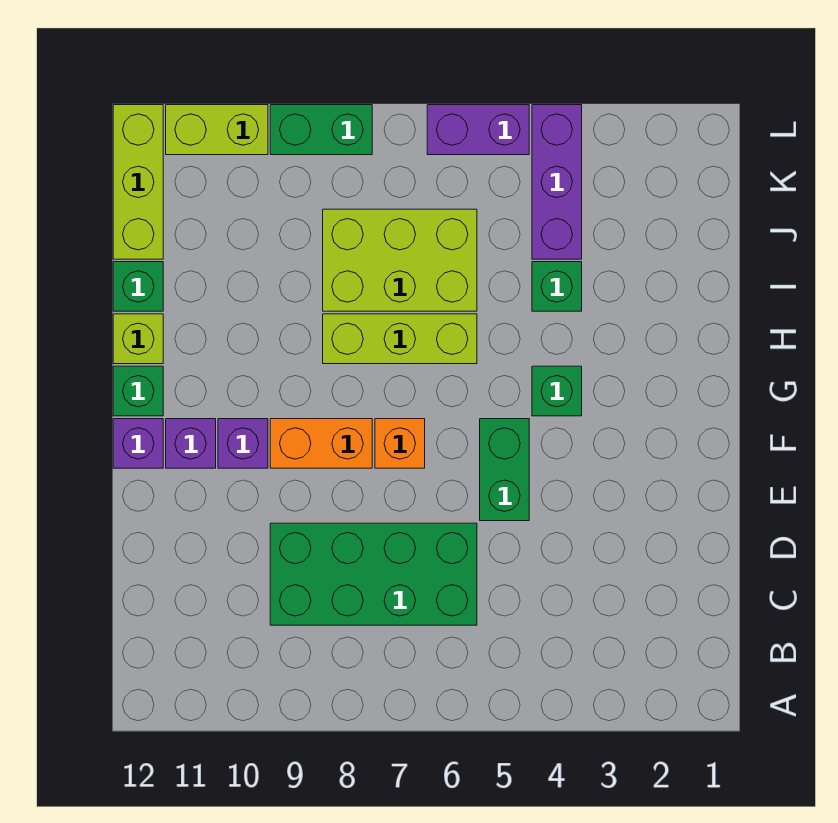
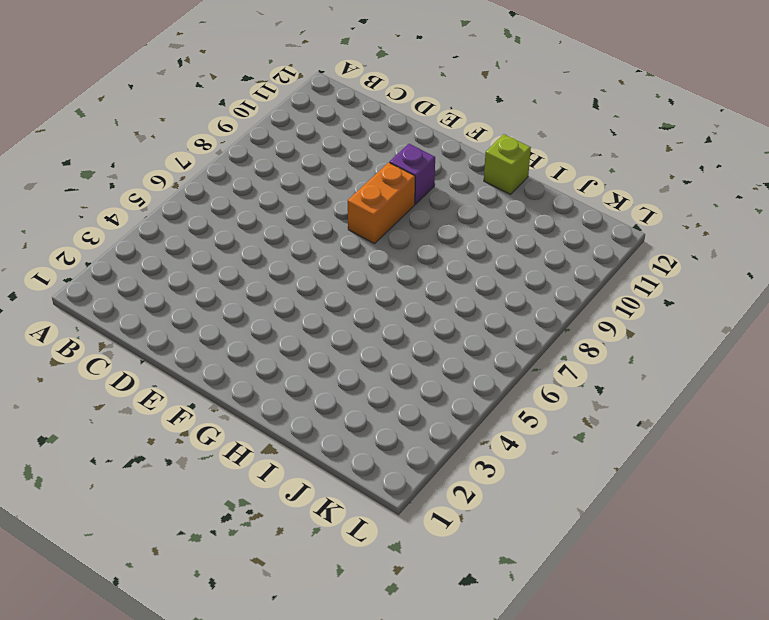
none -> green brick C6:D9 level 1
none -> green brick E5:F5 level 1
none -> orange brick F7 level 1

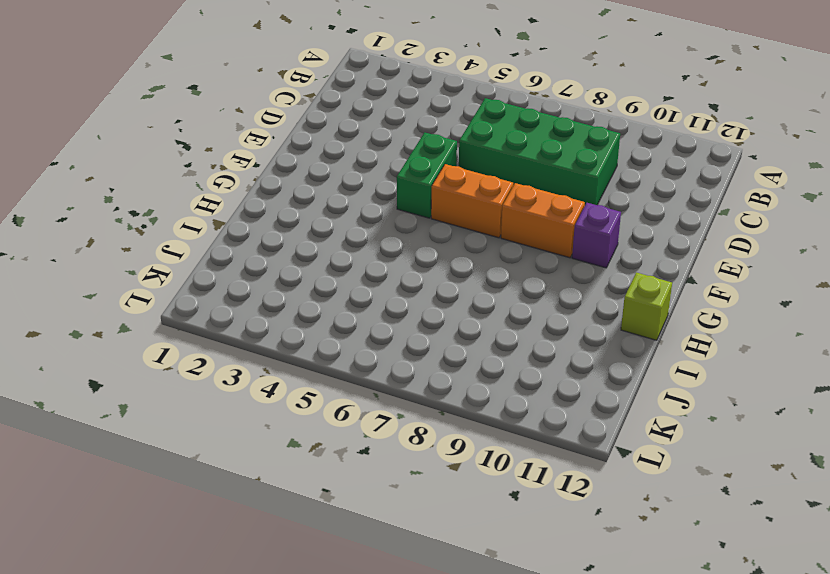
orange brick F6:F7 level 1 -> orange brick F7 level 1
none -> purple brick F11 level 1
none -> purple brick F12 level 1
none -> green brick G4 level 1

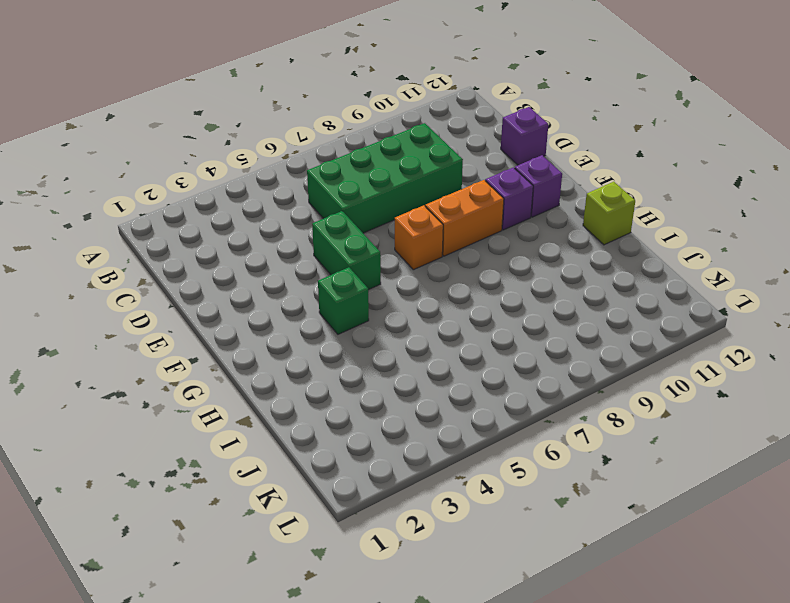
purple brick D12 level 1 -> purple brick F12 level 1
none -> green brick G12 level 1
none -> lime brick H6:H8 level 1
none -> green brick I4 level 1

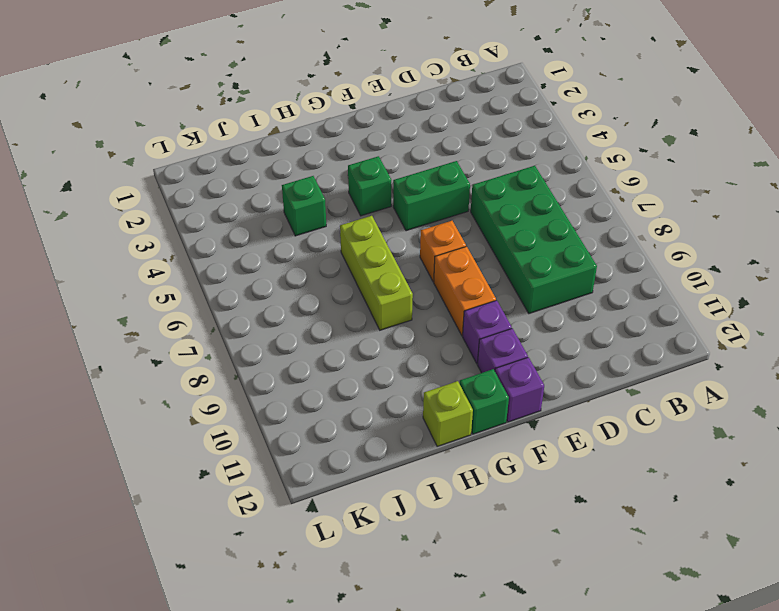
none -> lime brick I6:J8 level 1
none -> green brick I12 level 1
none -> purple brick J4:L4 level 1

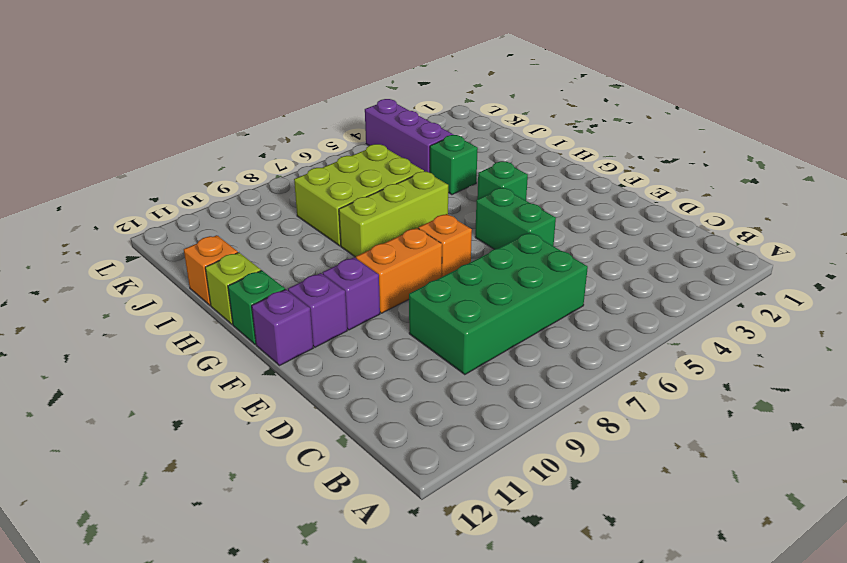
orange brick I12 level 1 -> green brick I12 level 1
none -> lime brick J12:L12 level 1
none -> purple brick L5:L6 level 1
none -> green brick L8:L9 level 1

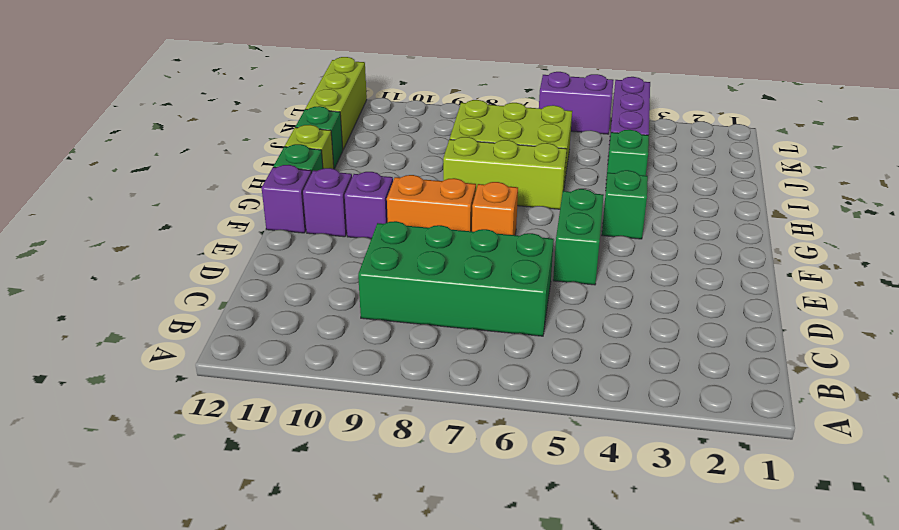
none -> green brick L8:L9 level 1
none -> lime brick L10:L11 level 1

